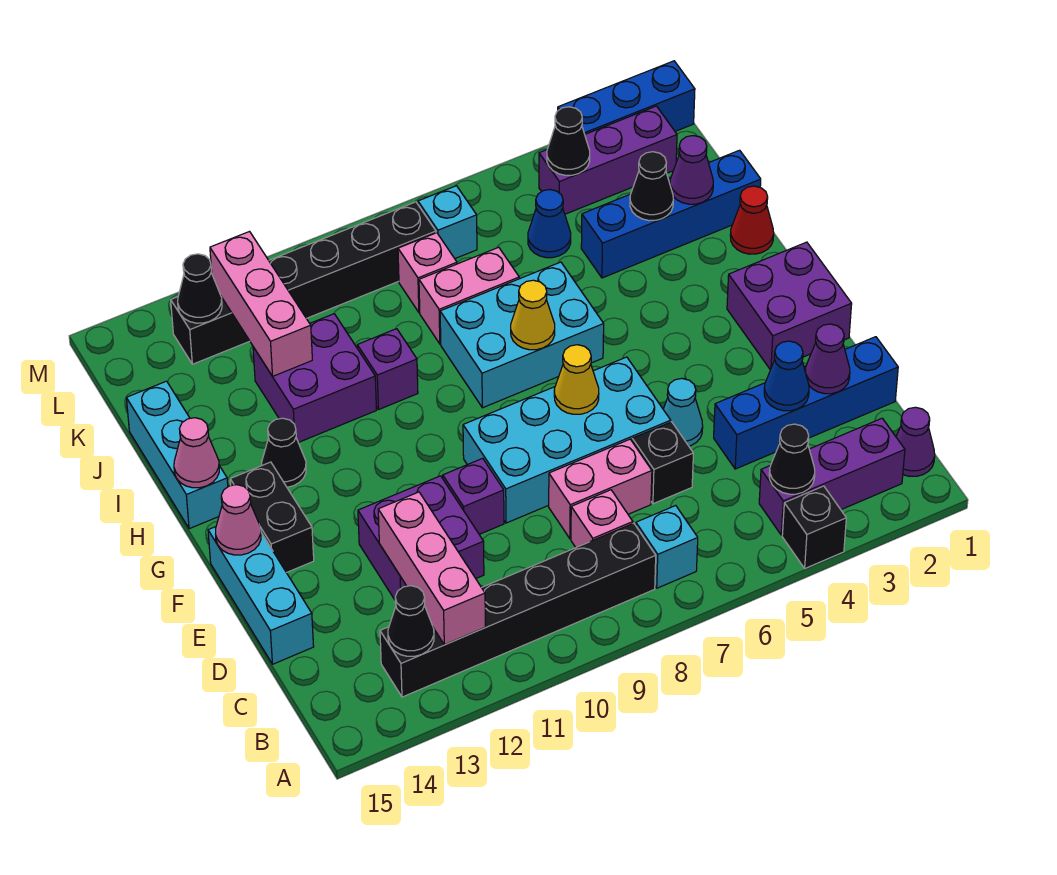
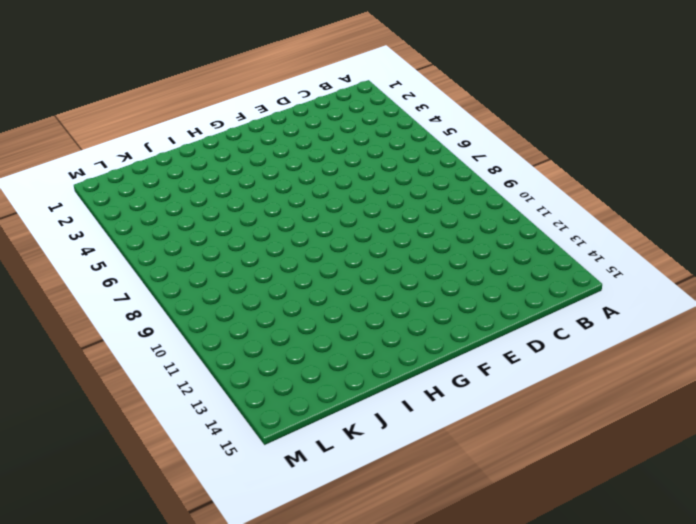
none -> black brick A4 level 1
none -> purple cone B1 level 1
none -> purple brick B2:B4 level 1
none -> cyan brick B7 level 1

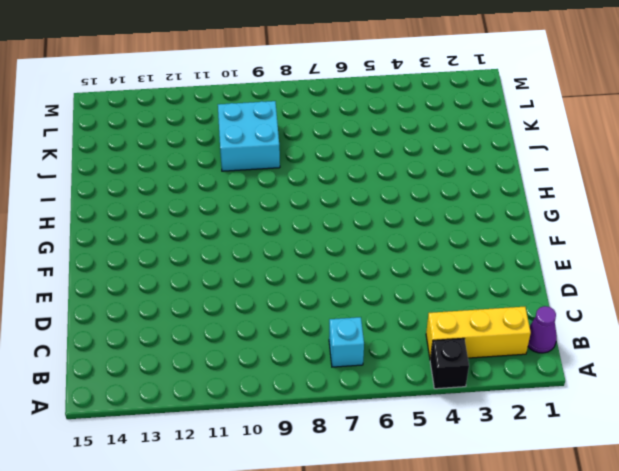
yellow brick B2:B4 level 1 -> purple brick B2:B4 level 1
cyan brick J9:K10 level 1 -> none
none -> black brick B8:B13 level 1
none -> pink brick C8 level 1
none -> blue brick D1:D4 level 1
none -> black brick D6 level 1

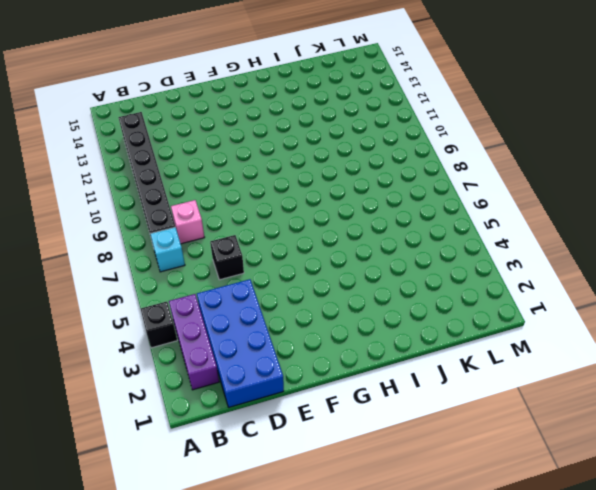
blue brick C1:D4 level 1 -> blue brick D1:D4 level 1
none -> purple cone B1 level 1
none -> pink brick D7:D8 level 1
none -> purple brick D11:E12 level 1
none -> cyan brick D15:F15 level 1

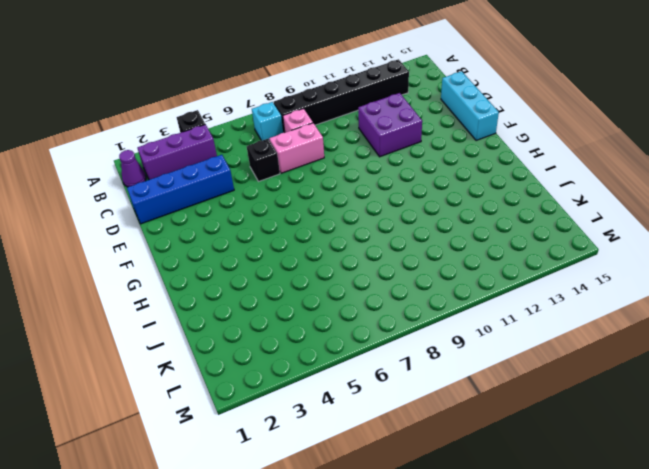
none -> cyan cone E5 level 1
none -> cyan brick E6:F9 level 1
none -> purple brick E10 level 1
none -> purple brick F1:G2 level 1

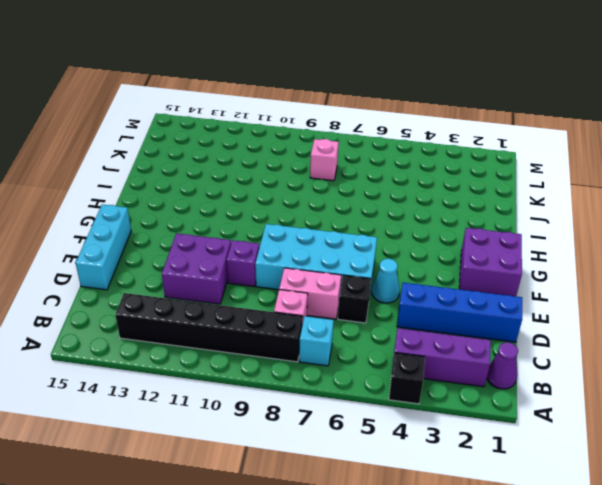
none -> black brick F14:G14 level 1
none -> cyan brick H6:I8 level 1
none -> black cone H13 level 1
none -> cyan brick H15:J15 level 1

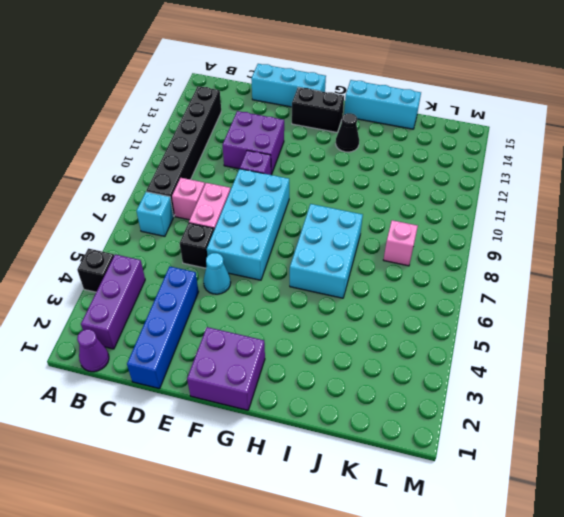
none -> red cone I1 level 1
none -> purple brick I10 level 1
none -> purple brick I11:J12 level 1
none -> blue brick J1:J4 level 1

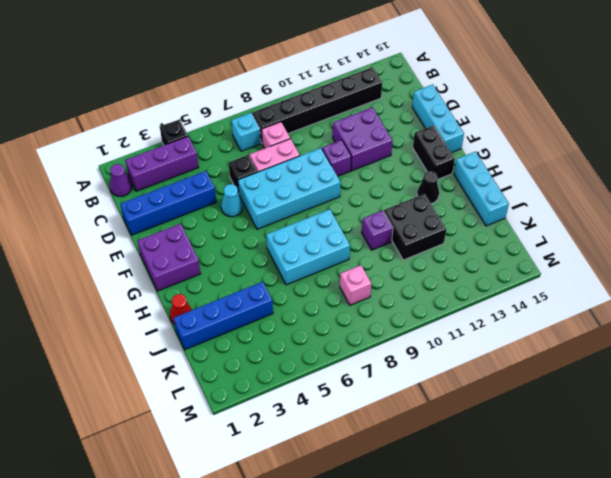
black brick I11:J12 level 1 -> purple brick I11:J12 level 1
none -> pink brick J7:J8 level 1
none -> blue cone K5 level 1
none -> purple brick L2:L4 level 1
none -> cyan brick L7 level 1

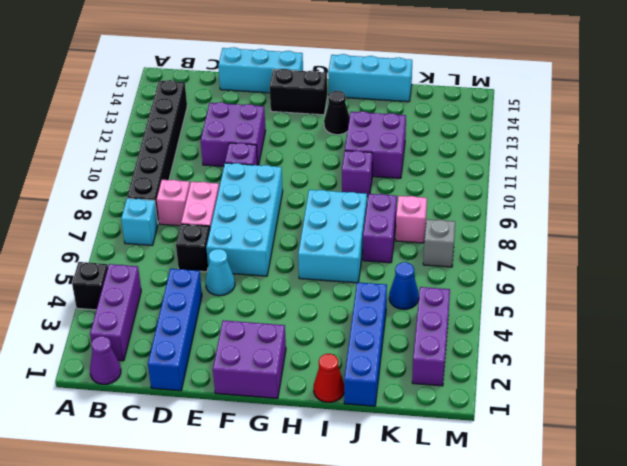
purple brick J7:J8 level 1 -> pink brick J7:J8 level 1
grey brick L7 level 1 -> cyan brick L7 level 1
none -> black brick L8:L13 level 1
none -> blue brick M1:M3 level 1
none -> black cone B4 level 2
none -> pink brick B12:D12 level 2

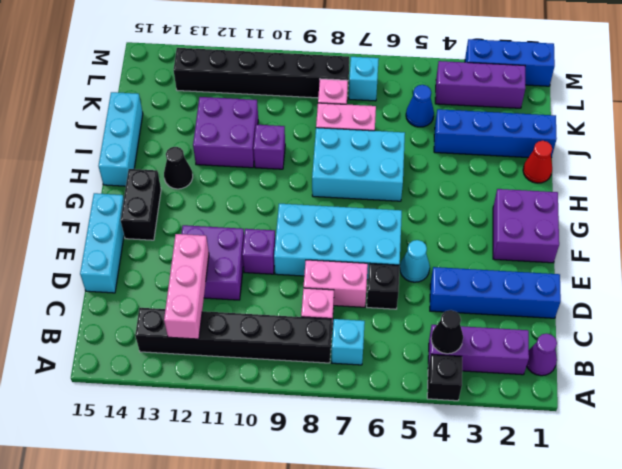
none -> black cone B13 level 2
none -> purple cone D2 level 2
none -> blue cone D3 level 2
none -> yellow cone F7 level 2

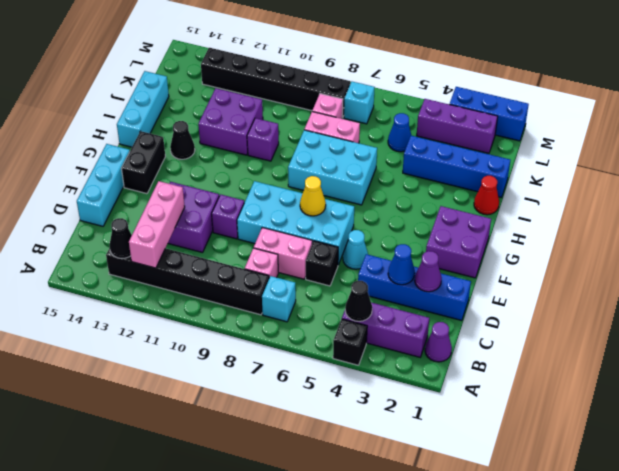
none -> pink cone F15 level 2
none -> yellow cone H7 level 2
none -> pink cone H15 level 2
none -> purple cone J2 level 2

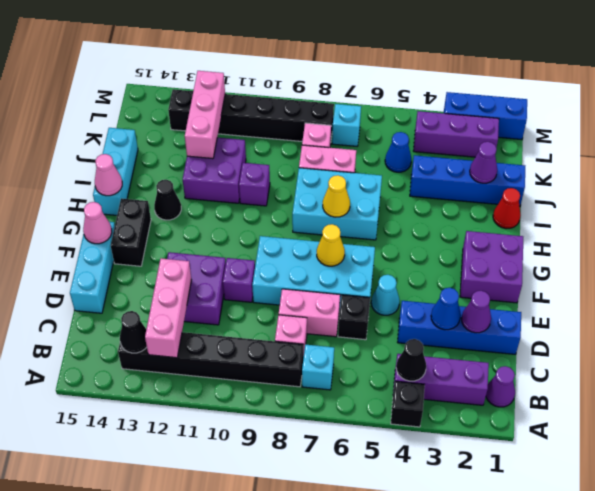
none -> black cone J3 level 2
none -> black cone L4 level 2
none -> black cone L13 level 2

